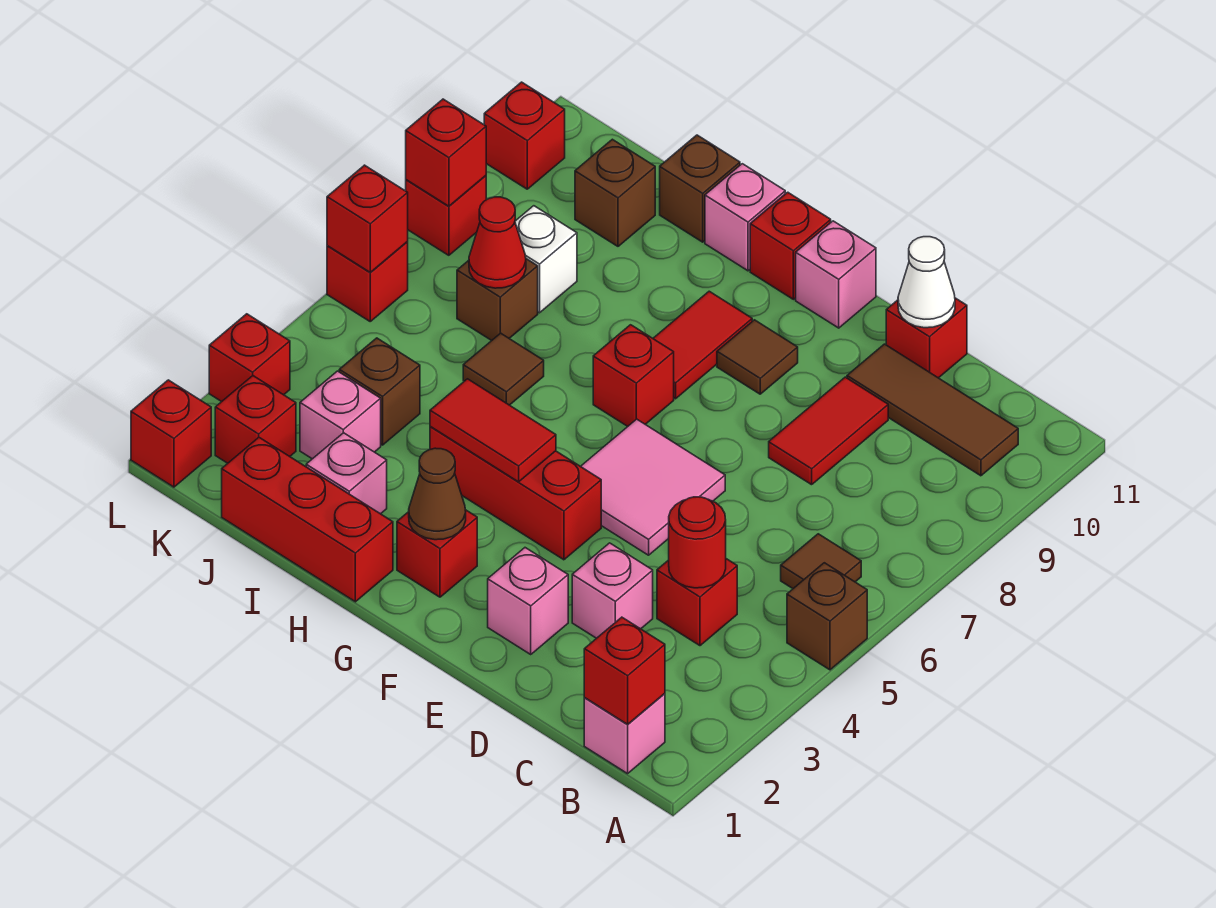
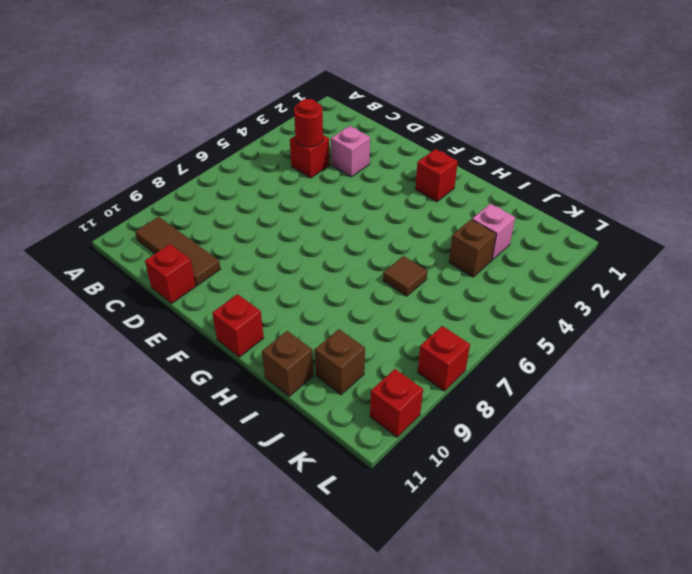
none -> brown brick A5 level 1
none -> pink brick B1 level 1
none -> brown tile B6 level 1
none -> red tile D8:D9 level 1

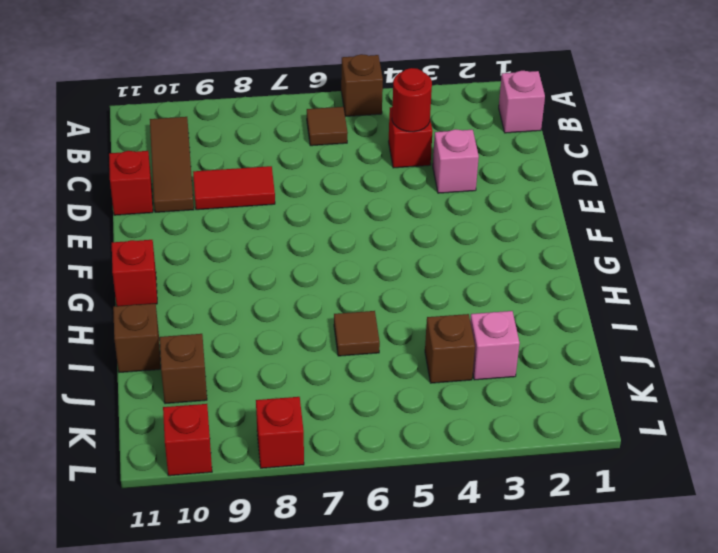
none -> pink brick E2 level 1
none -> pink tile E5:F6 level 1
none -> red brick F4:H4 level 1
none -> brown tile F9 level 1

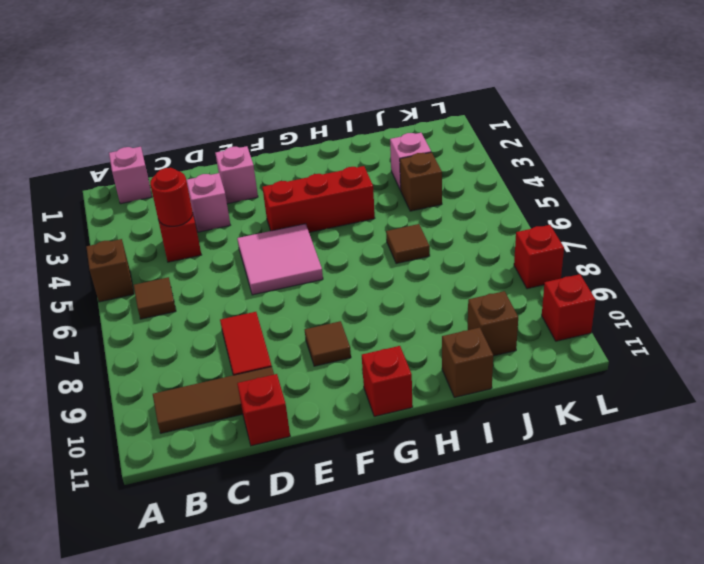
none -> pink brick F11 level 1
none -> red brick G2 level 1
none -> red brick G7 level 1
none -> red tile G8:G9 level 1

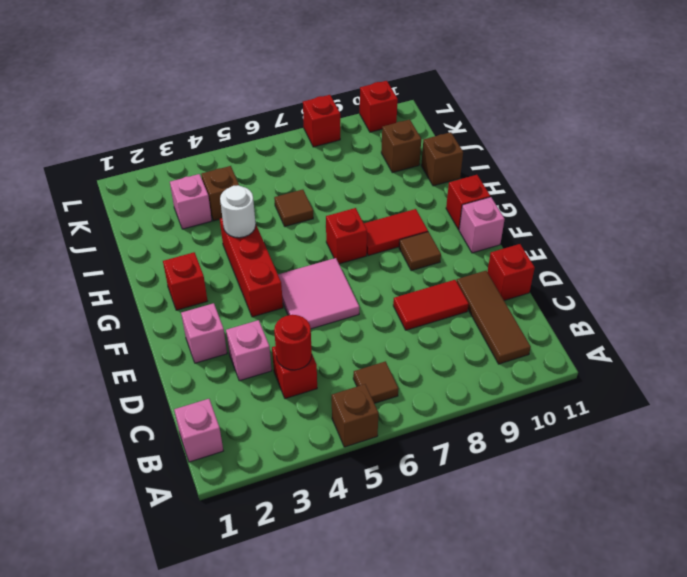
white round brick H4 level 2 -> red tile G4:H4 level 2
none -> red brick H1:J1 level 1
none -> pink brick H11 level 1
none -> pink brick I2 level 1
none -> brown brick J7 level 1

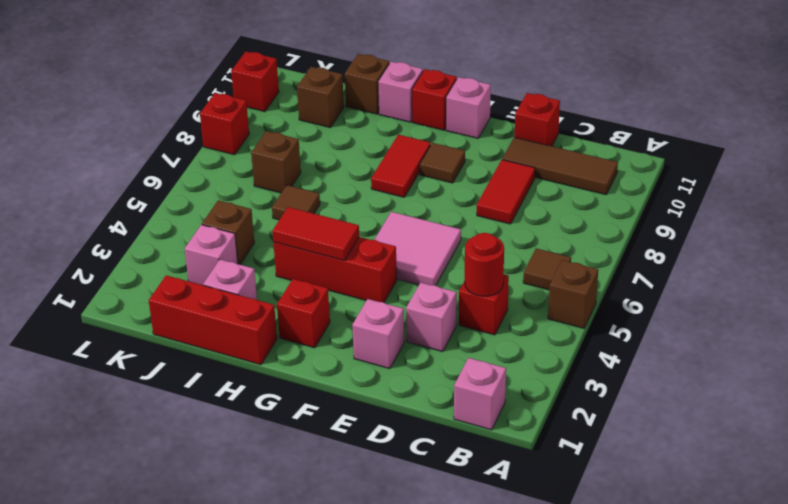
none -> red brick G7 level 1
none -> white brick J8 level 1
none -> red brick K2 level 1
none -> red brick L1 level 1

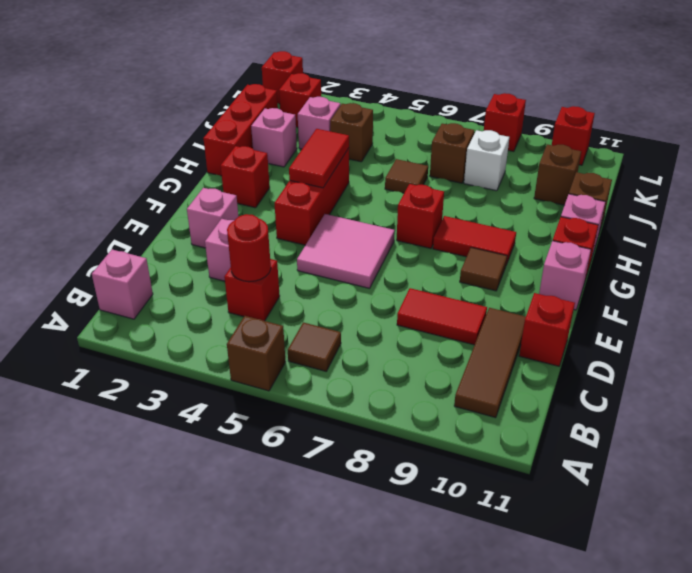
none -> red brick L3 level 1
none -> red brick L6 level 1
none -> red brick B1 level 2
none -> white cone D11 level 2

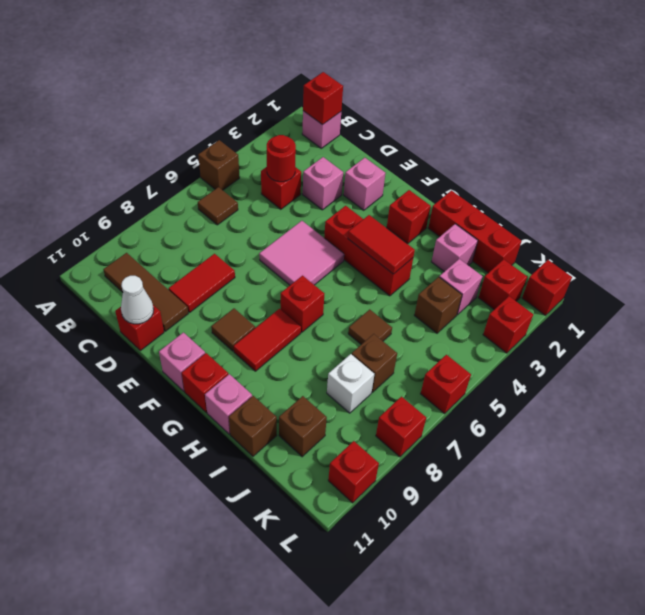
none -> brown cone G2 level 2
none -> red cone J7 level 2
none -> red brick L6 level 2
none -> red brick L8 level 2

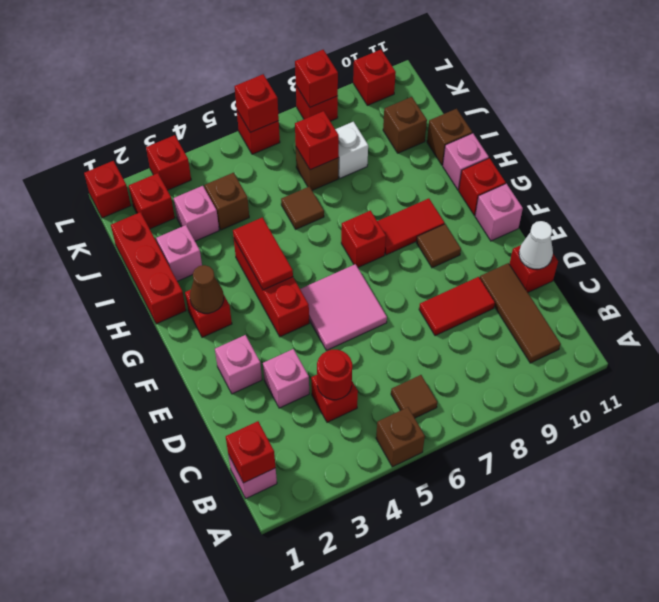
red brick J7 level 2 -> red cone J7 level 2

